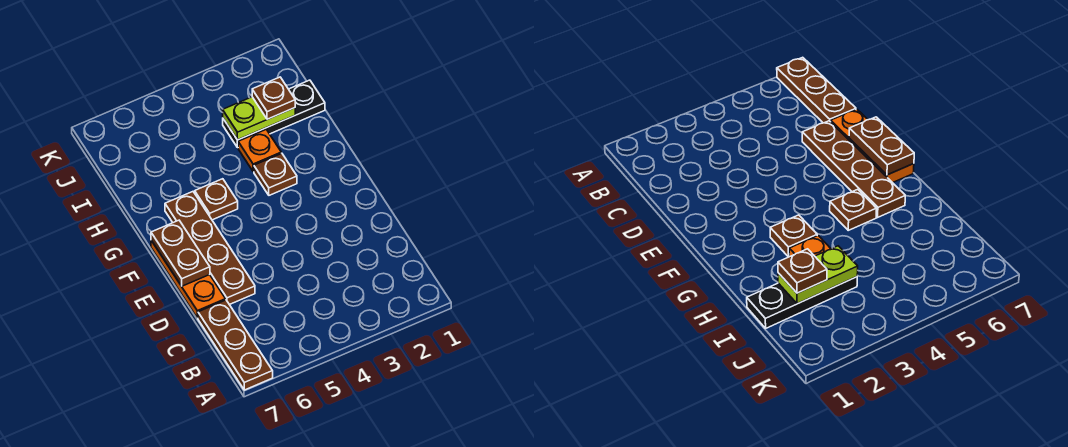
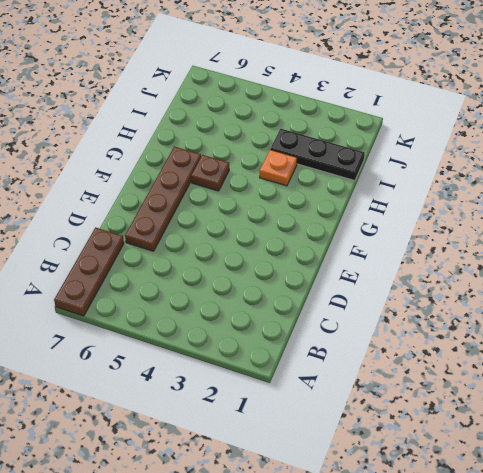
none -> orange plate D7:F7 level 1
none -> brown plate G3 level 1

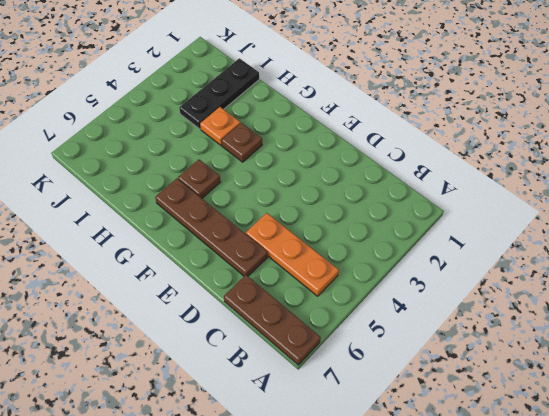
orange plate B5:D5 level 1 -> orange plate D7:F7 level 1
none -> brown plate E7:F7 level 2
none -> lime plate I2:I3 level 2

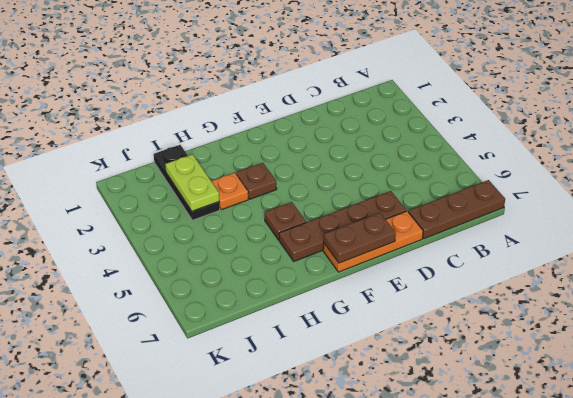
none -> brown plate I2 level 3

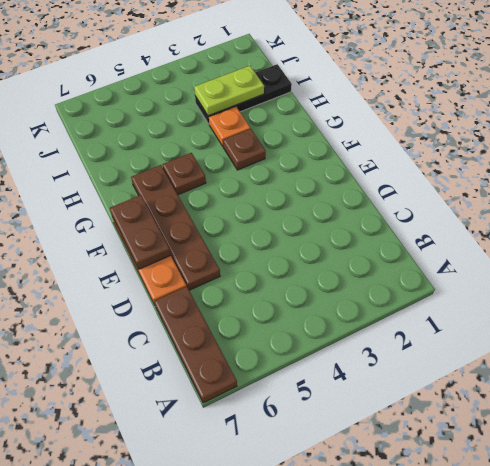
none -> brown plate I2 level 3

